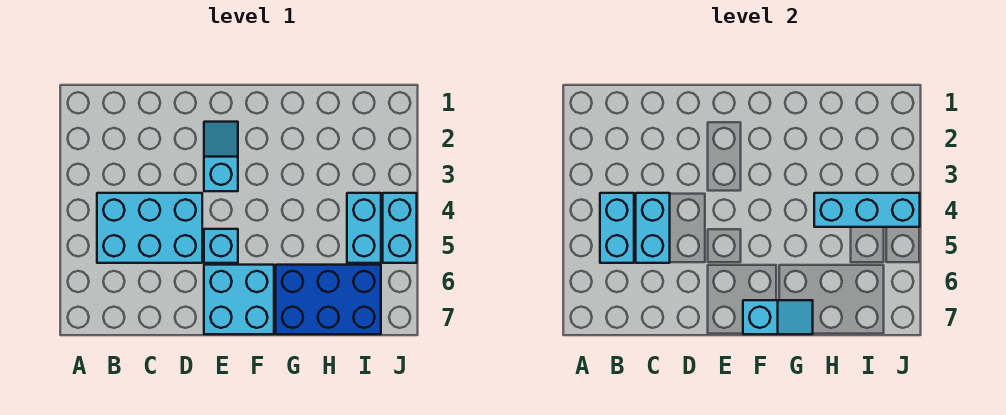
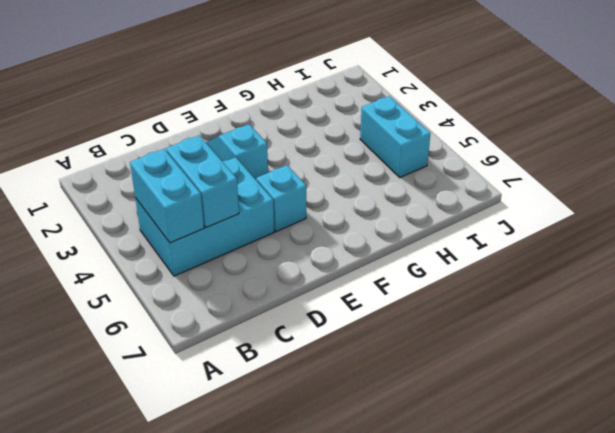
none -> cyan brick E6:F7 level 1
none -> blue brick G6:I7 level 1

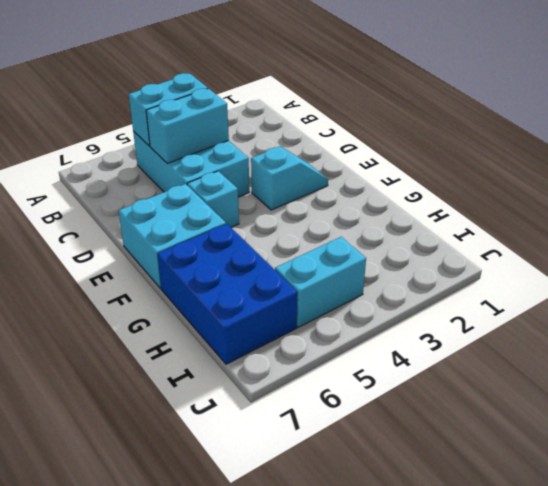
none -> cyan brick J4:J5 level 1
none -> cyan slope F7:G7 level 2 top F

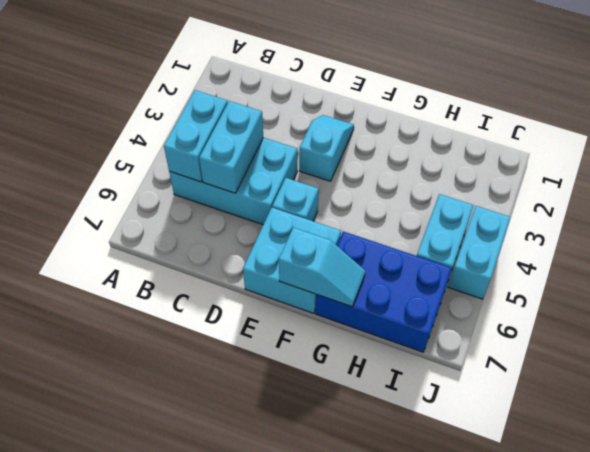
none -> cyan brick H4:J4 level 2

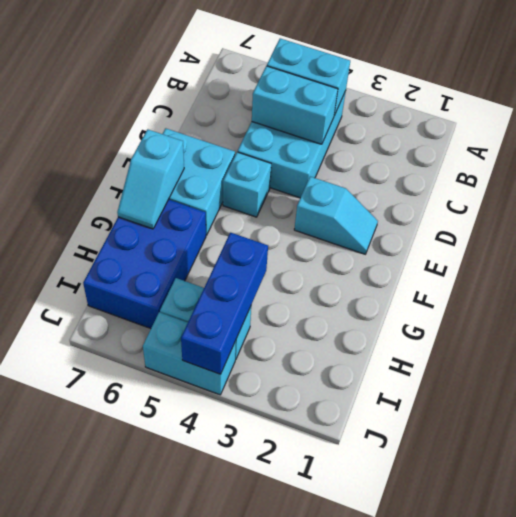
blue brick H4:J4 level 2 -> cyan brick H4:J4 level 2

